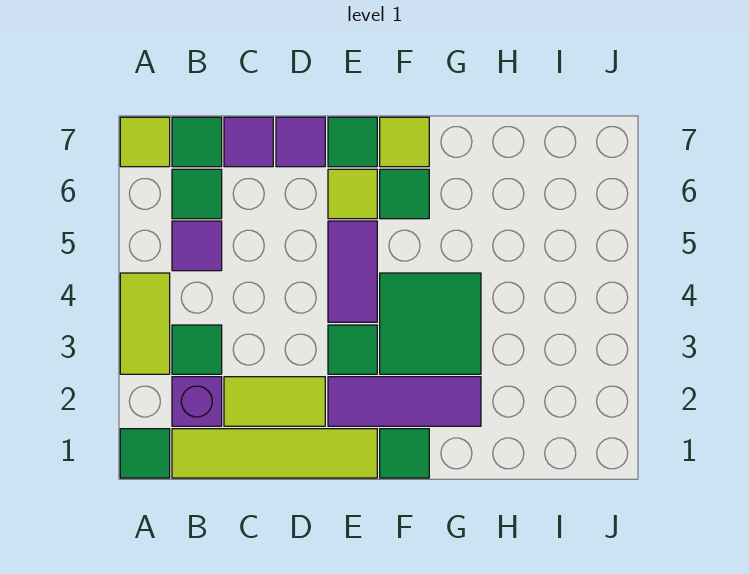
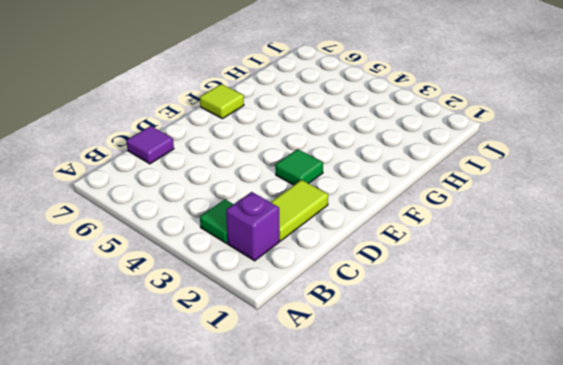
none -> green tile A1 level 1
none -> lime tile A3:A4 level 1
none -> lime tile A7 level 1

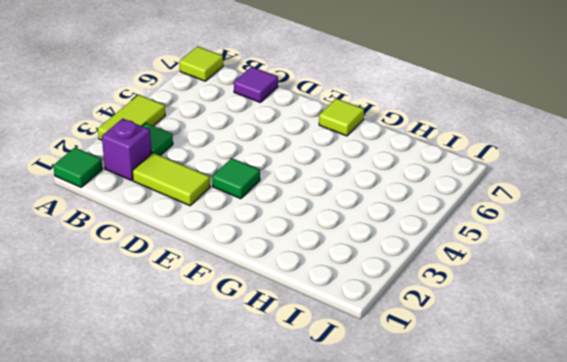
none -> lime tile B1:E1 level 1
none -> purple tile B5 level 1
none -> green tile B6 level 1

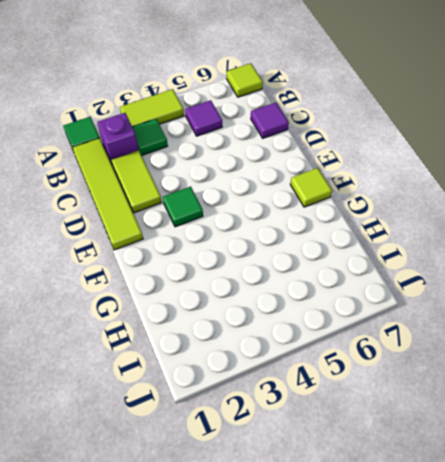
none -> green tile B6 level 1
none -> green tile B7 level 1
none -> purple tile D7 level 1

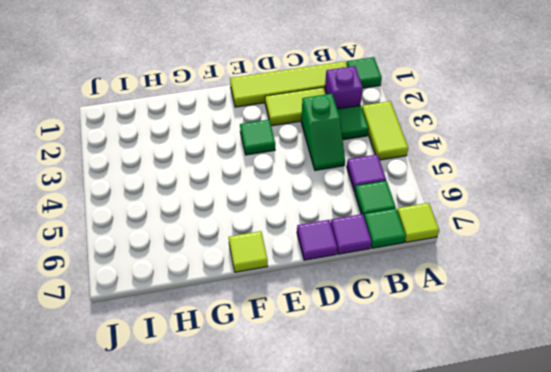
green slope C3:C4 level 1 top 3 -> none
none -> purple tile E2:G2 level 1
none -> purple tile E4:E5 level 1
none -> lime tile E6 level 1

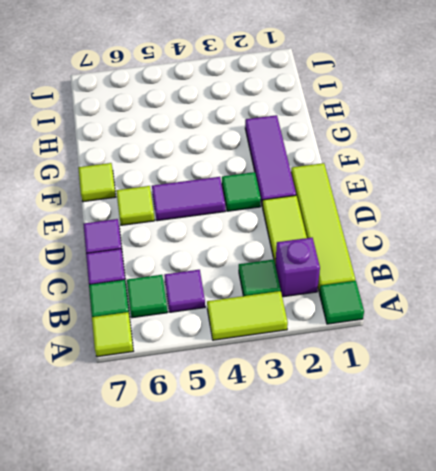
none -> green tile E7 level 1
none -> green tile F1 level 1
none -> green tile F3:G4 level 1

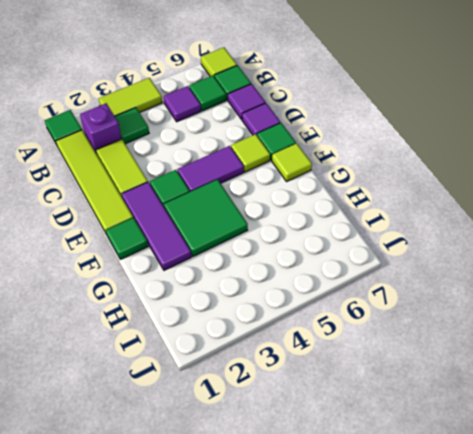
none -> green tile F6 level 1

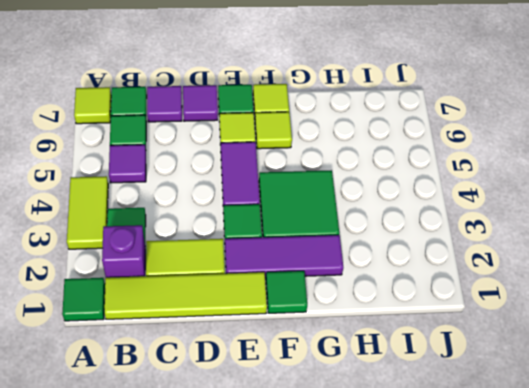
lime tile F6 level 1 -> green tile F6 level 1

